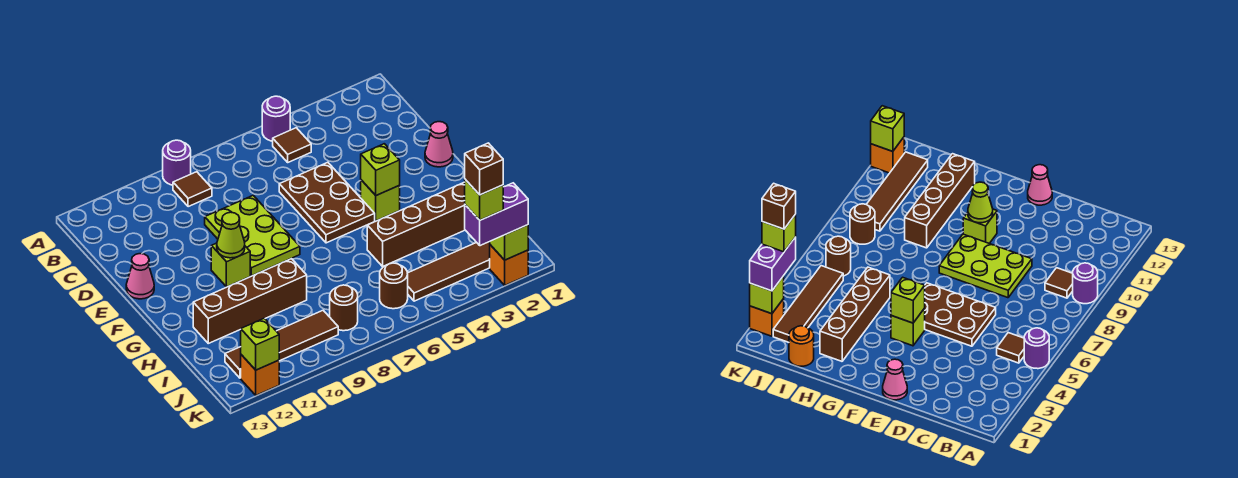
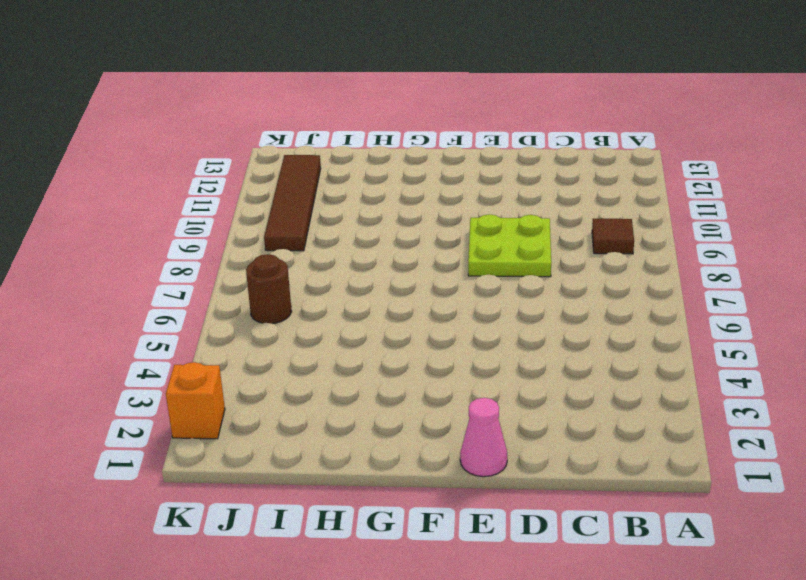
lime plate D8:E9 level 1 -> lime plate D8:F9 level 1
none -> purple round brick A5 level 1
none -> purple round brick A9 level 1
none -> brown tile B5 level 1

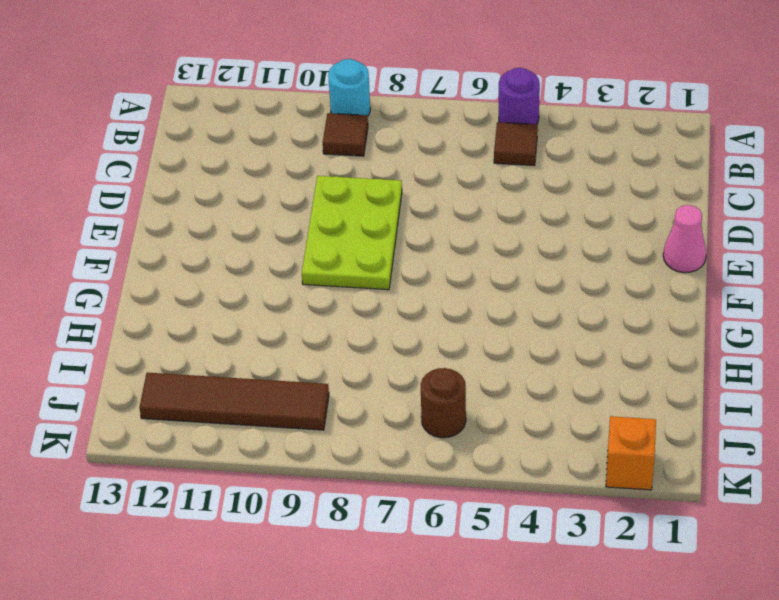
cyan round brick A9 level 1 -> purple round brick A9 level 1
none -> brown plate D5:F6 level 1
none -> pink cone E13 level 1
none -> lime brick F4 level 1

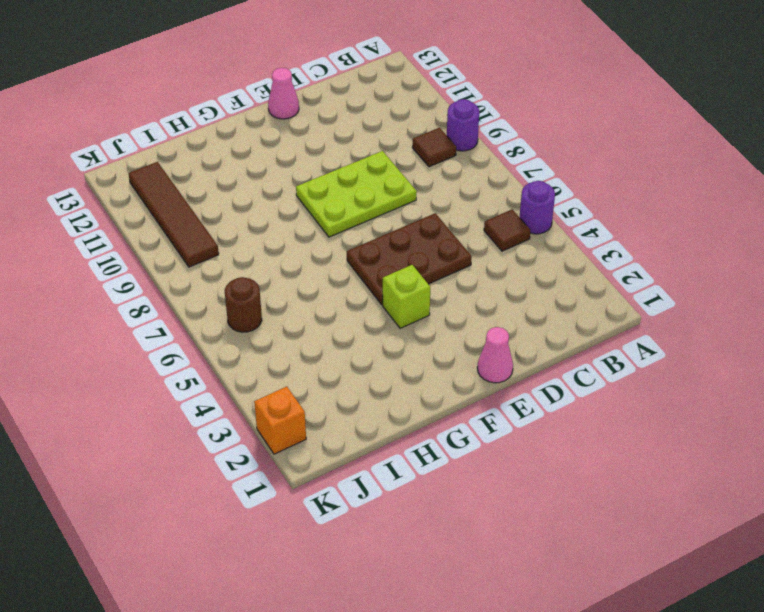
none -> lime brick F10 level 1
none -> brown brick H2:H5 level 1
none -> brown brick H9:H12 level 1

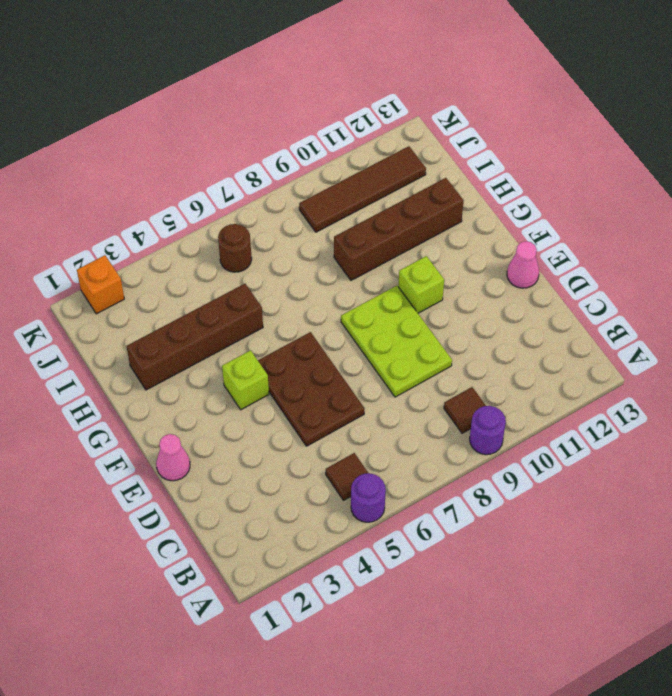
none -> orange round brick I1 level 1
none -> brown tile J2:J5 level 1
none -> brown round brick J8 level 1

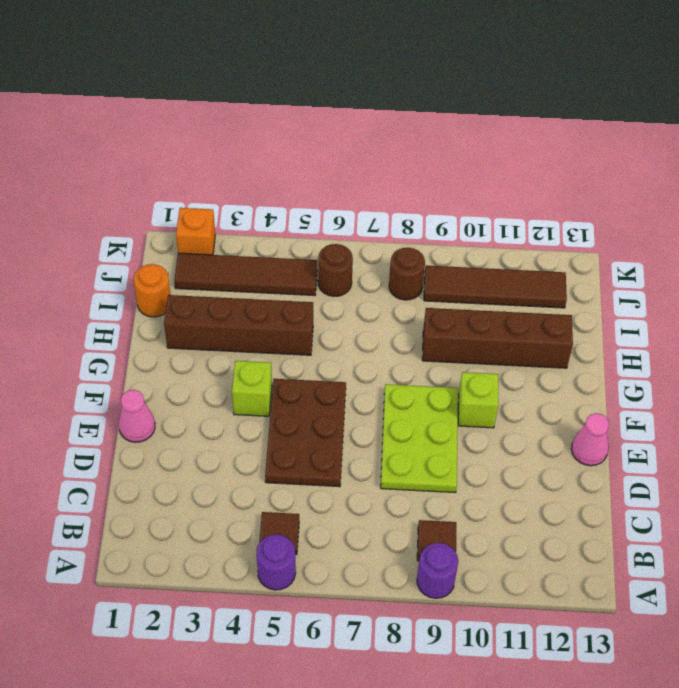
none -> orange brick K12 level 1
none -> lime brick F4 level 2
none -> lime cone F10 level 2

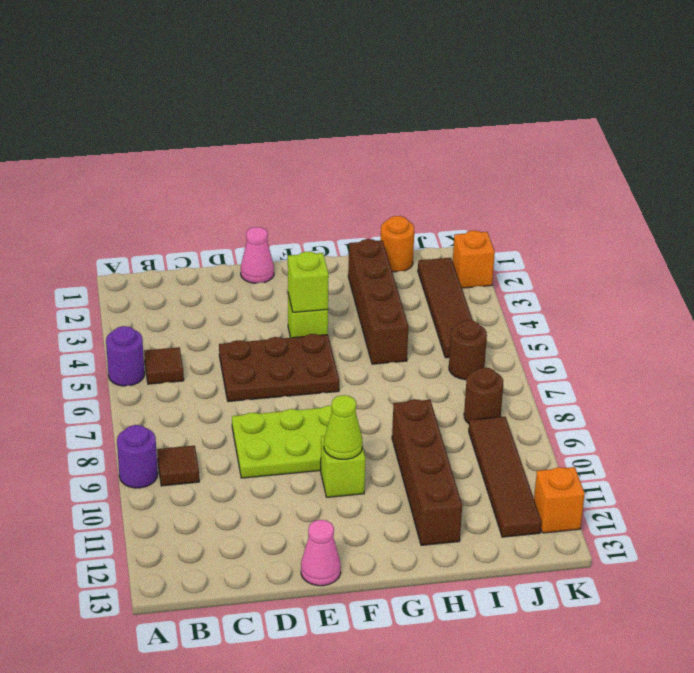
none -> lime brick K2 level 2
none -> lime brick K12 level 2
none -> purple brick K2:K3 level 3

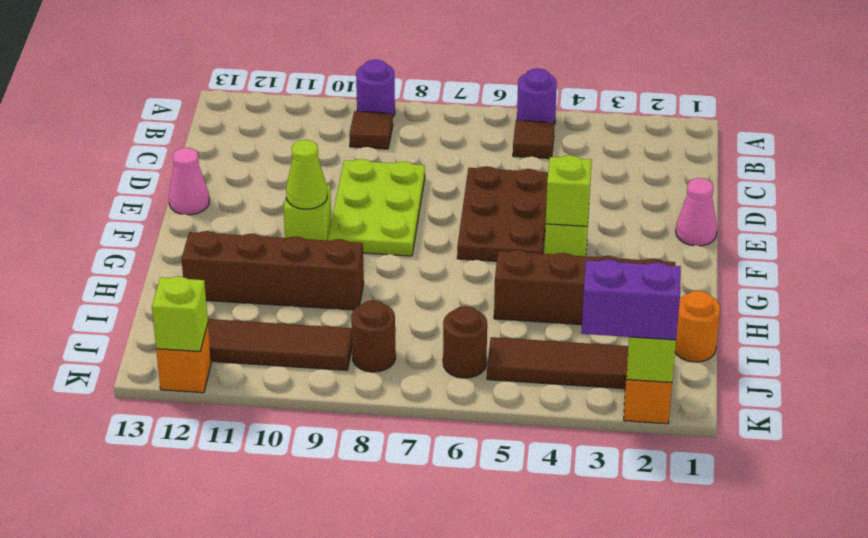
none -> lime brick K3 level 4
none -> brown brick K3 level 5

